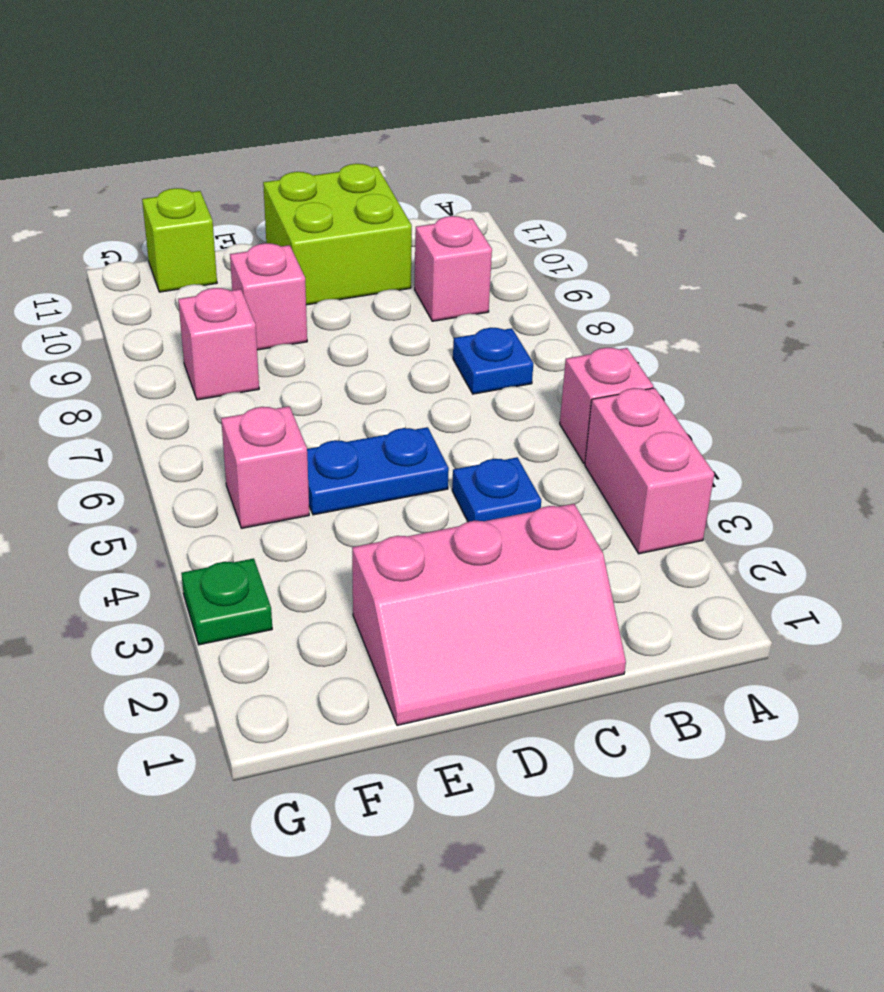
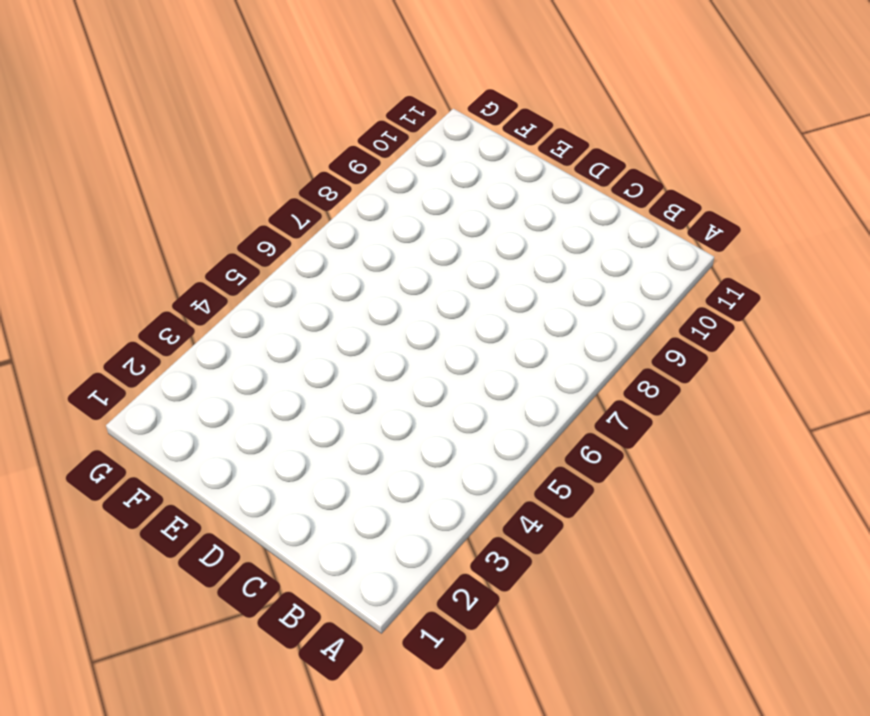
none -> pink brick A3:A4 level 1
none -> pink brick A5 level 1
none -> blue plate B7 level 1

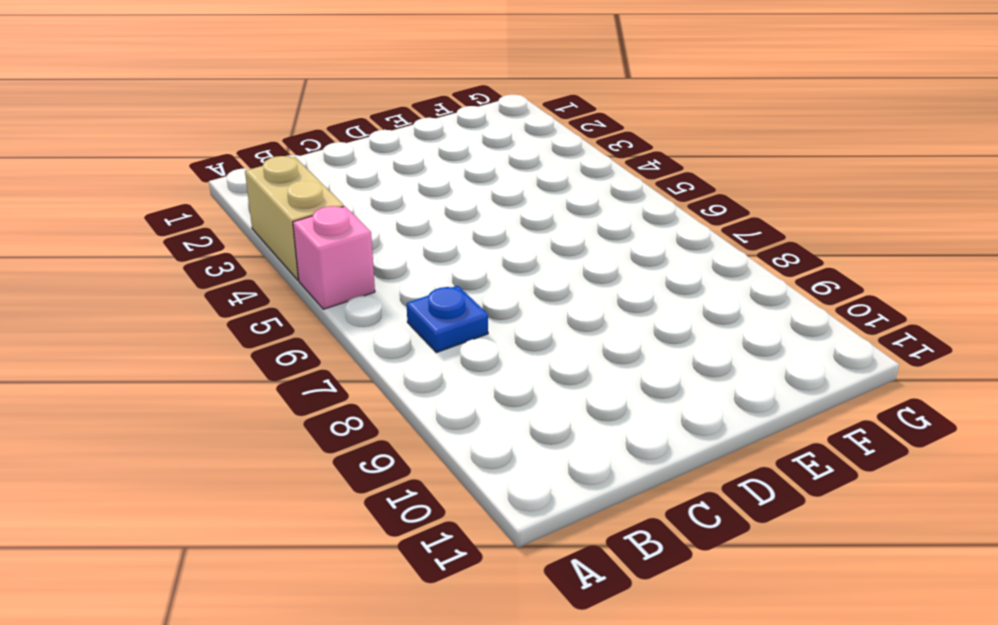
tan brick A3:A4 level 1 -> pink brick A3:A4 level 1
none -> pink brick B9 level 1
none -> pink slope C1:E2 level 1 top 2
none -> blue plate C4 level 1

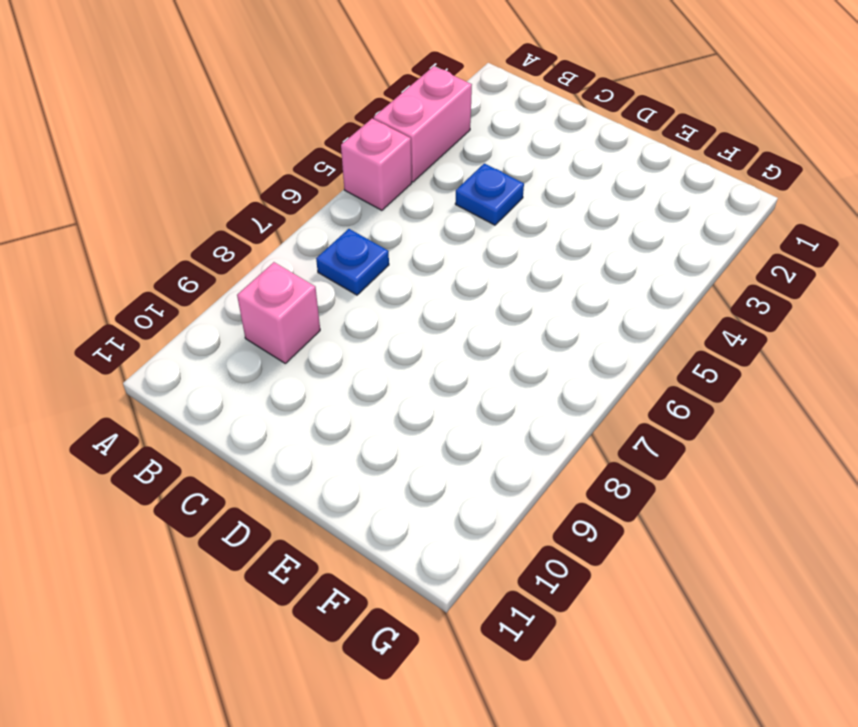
none -> pink slope C1:E2 level 1 top 2
none -> lime brick C10:D11 level 1
none -> blue plate D5:E5 level 1

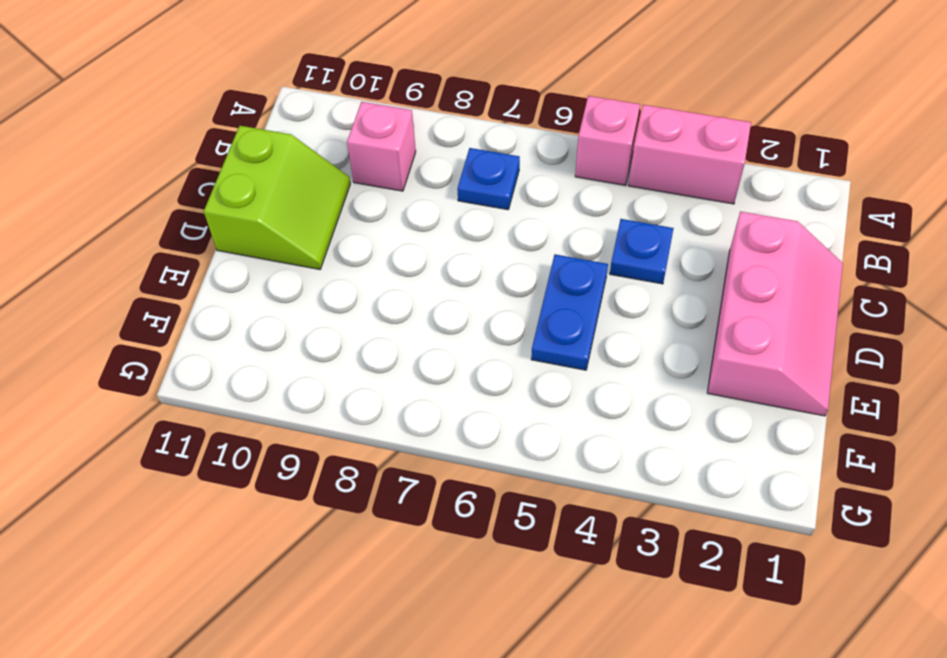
lime slope C10:D11 level 1 top 11 -> lime brick C10:D11 level 1
none -> pink brick E9 level 1
none -> pink brick F5 level 1
none -> pink brick F8 level 1

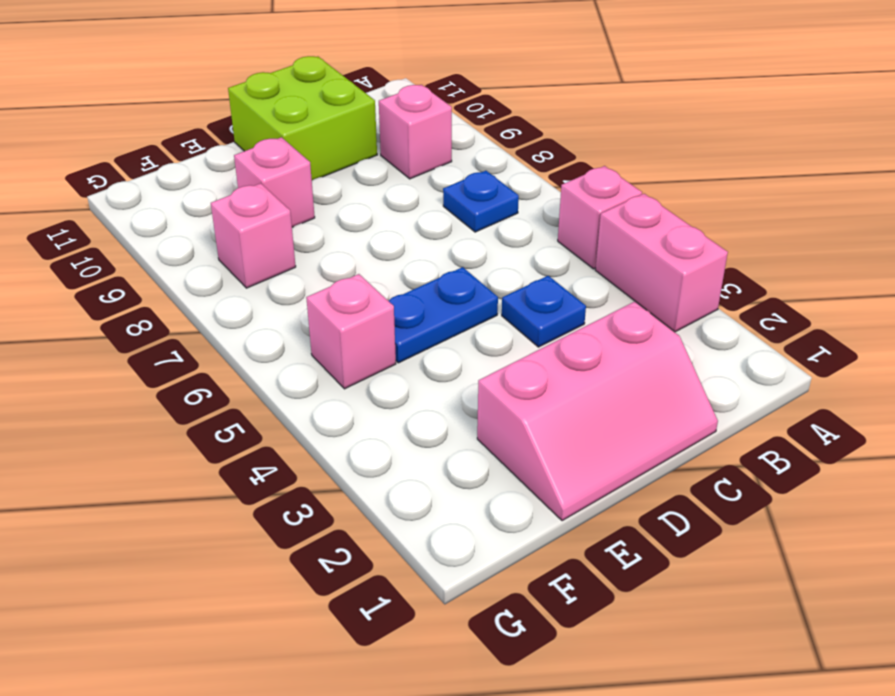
none -> lime brick F11 level 1
none -> green plate G3 level 1

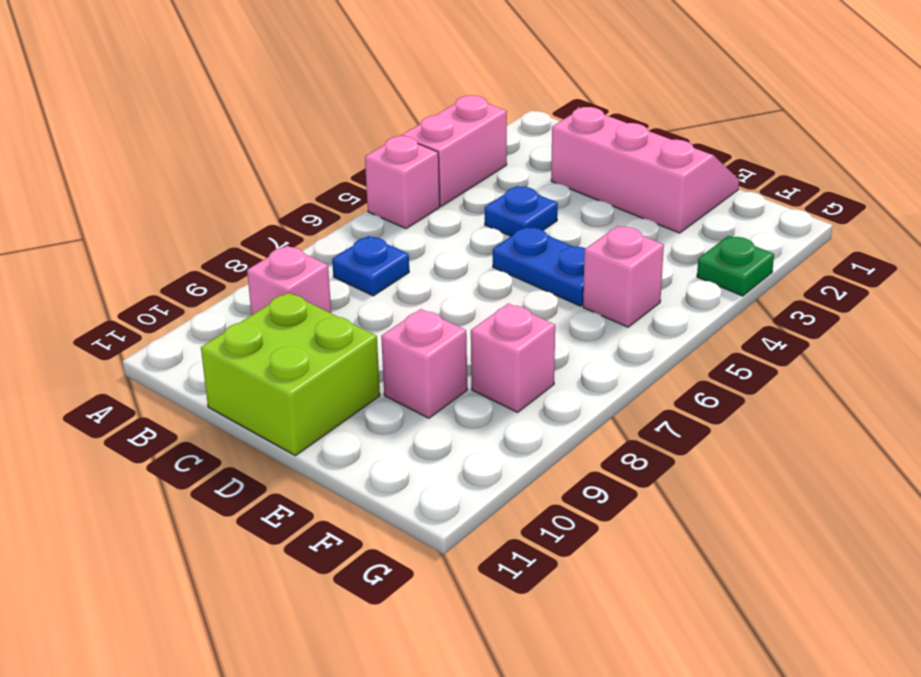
none -> lime brick F11 level 1

